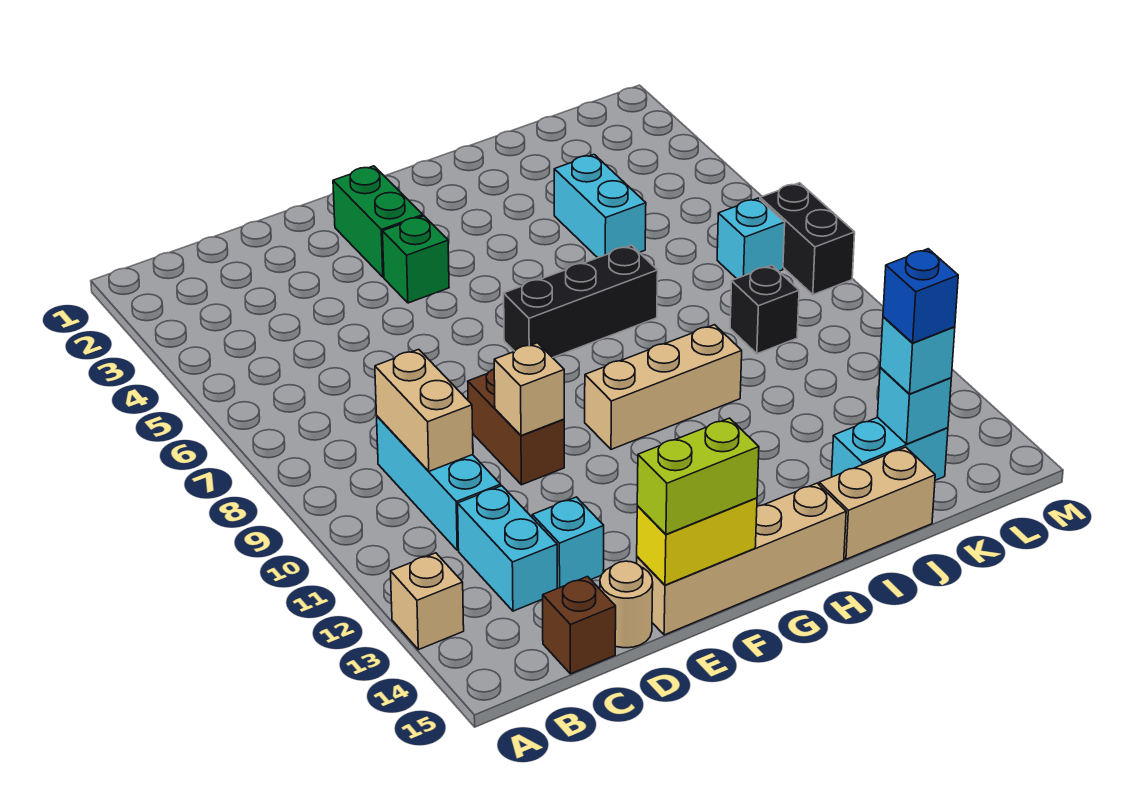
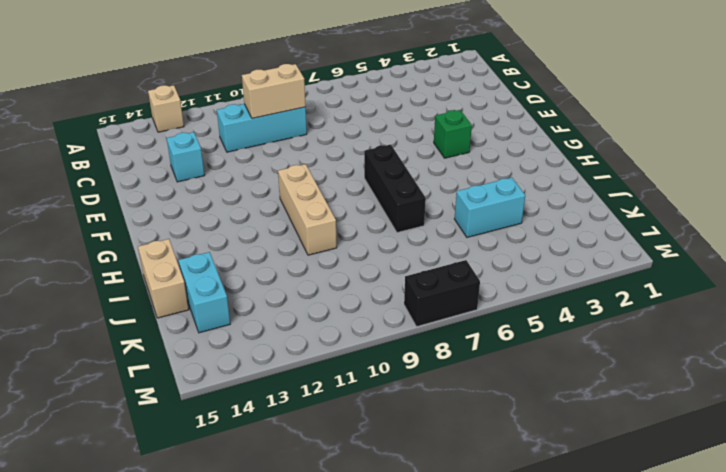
none -> cyan brick C12:C13 level 1
none -> brown brick C15 level 1
none -> tan round brick D15 level 1

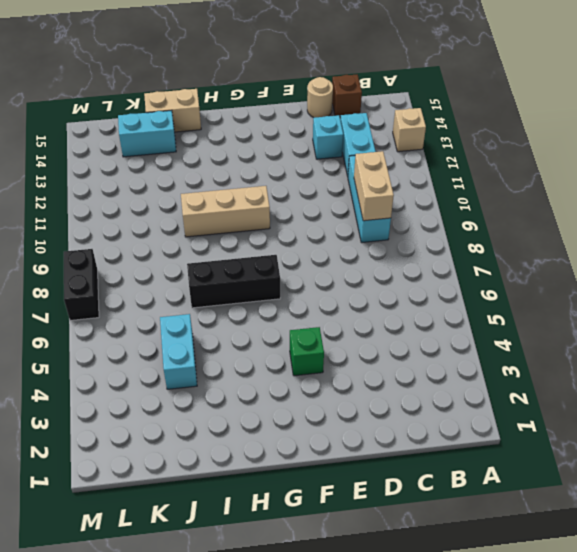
none -> brown brick E9:E10 level 1
none -> tan brick E15:H15 level 1
none -> green brick F2:F3 level 1

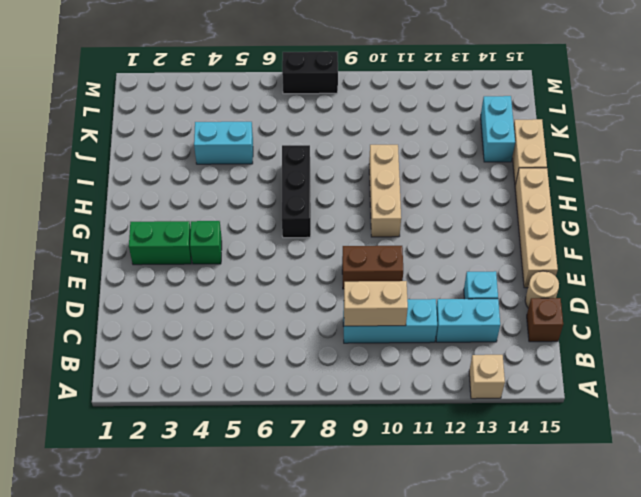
none -> black brick K9 level 1
none -> cyan brick L7 level 1
none -> tan brick E10 level 2

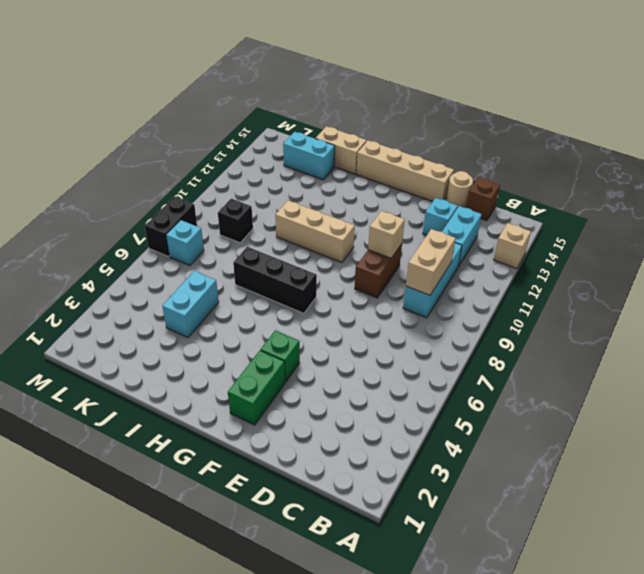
none -> yellow brick E15:F15 level 2
none -> cyan brick K14 level 2
none -> lime brick E15:F15 level 3

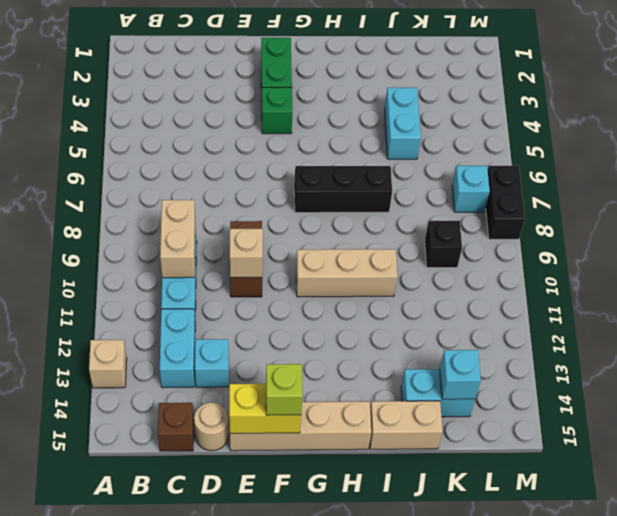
lime brick F15 level 3 -> lime brick E15:F15 level 3
none -> cyan brick K14 level 3
none -> blue brick K14 level 4

